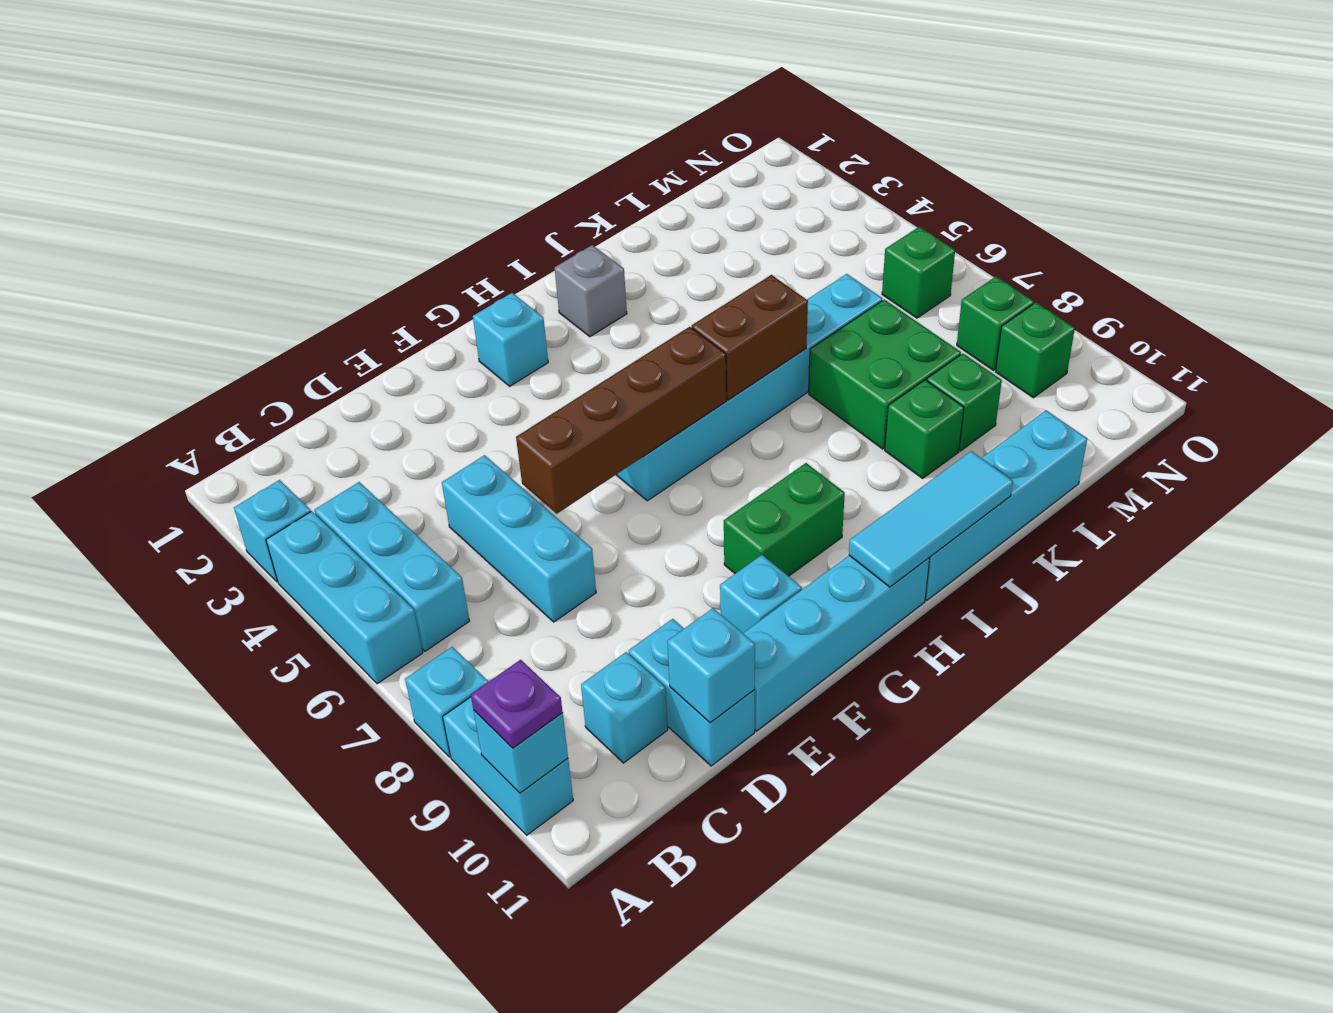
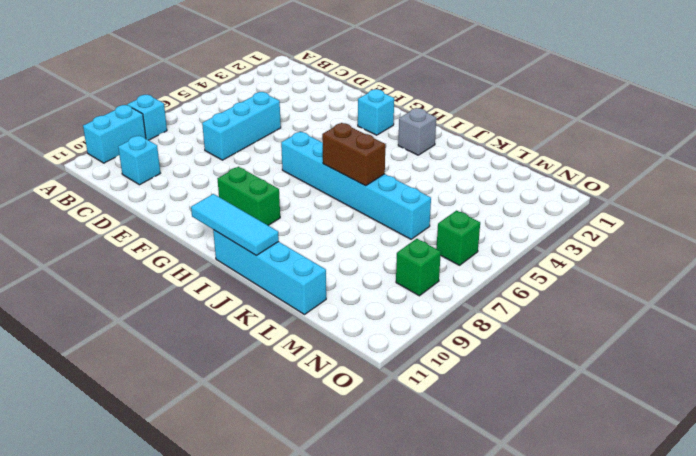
none -> cyan brick A3 level 1
none -> cyan brick A4:A6 level 1
none -> cyan brick B4:B6 level 1

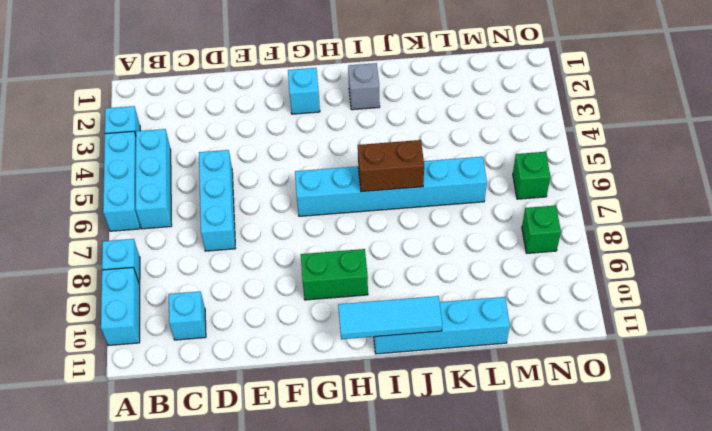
none -> cyan brick D10:D11 level 1
none -> cyan brick E11:H11 level 1
none -> cyan brick F10 level 1

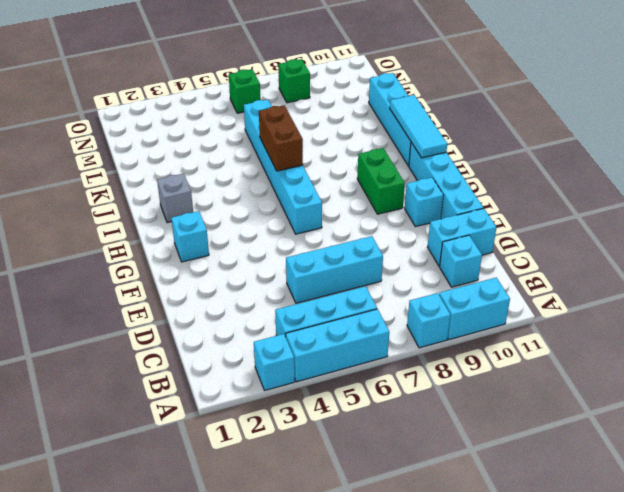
none -> green brick K7:L8 level 1
none -> green brick K9 level 1
none -> green brick L9 level 1

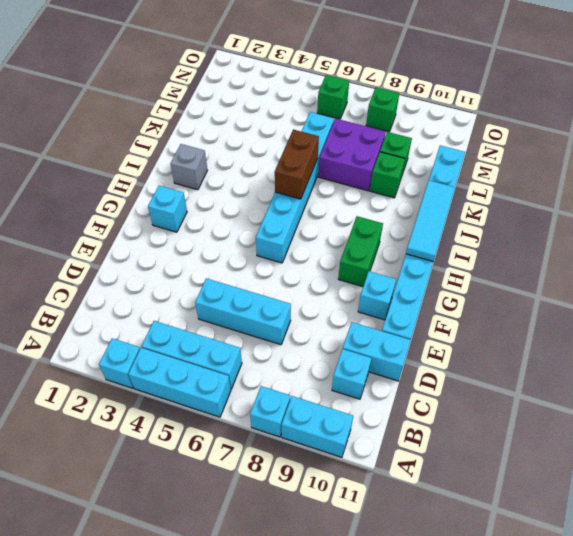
purple brick K7:L8 level 1 -> green brick K7:L8 level 1
none -> green brick N9 level 1
none -> cyan brick A10 level 2
none -> cyan brick D11 level 2

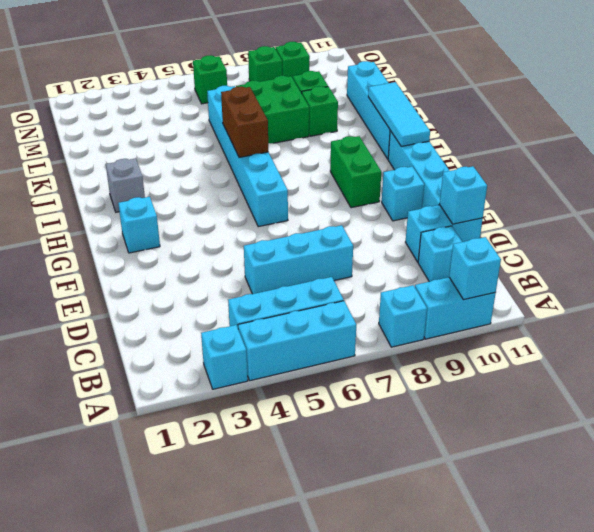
none -> brown brick E6:H6 level 2
none -> purple plate A10 level 3

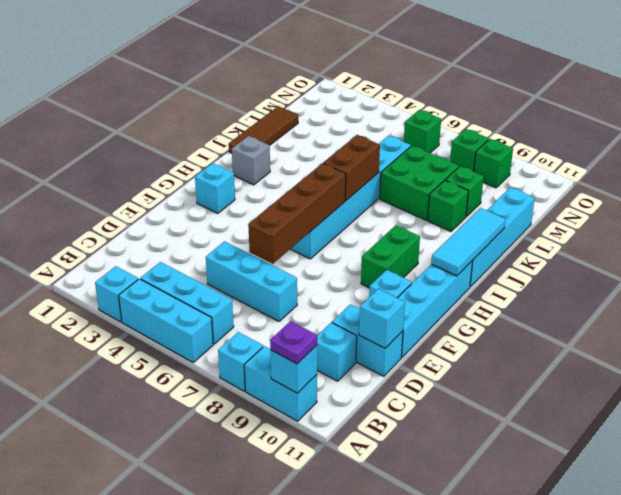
brown tile J1:L1 level 1 -> none

